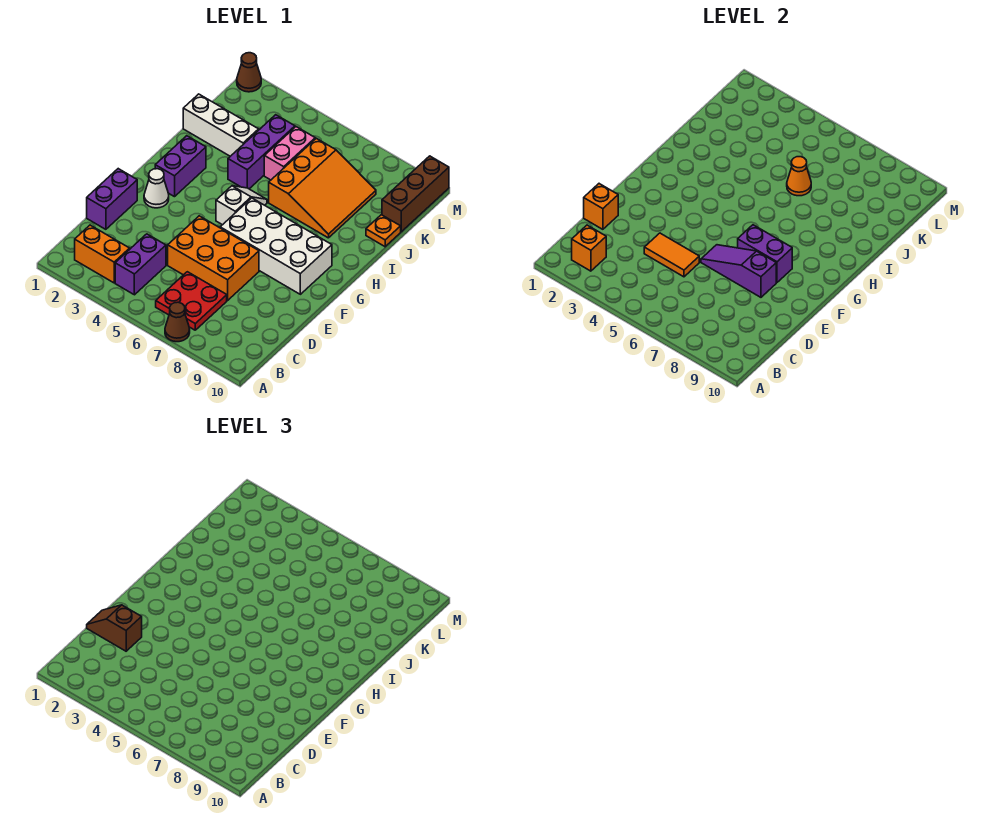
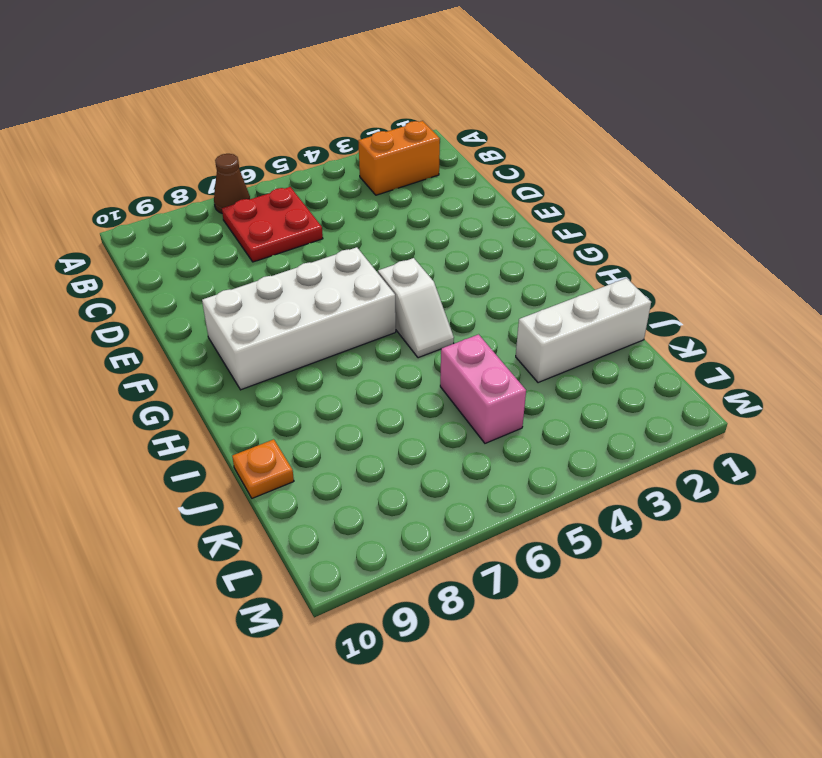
none -> purple brick B4:C4 level 1
none -> purple brick D1:E1 level 1
none -> orange brick D5:E7 level 1

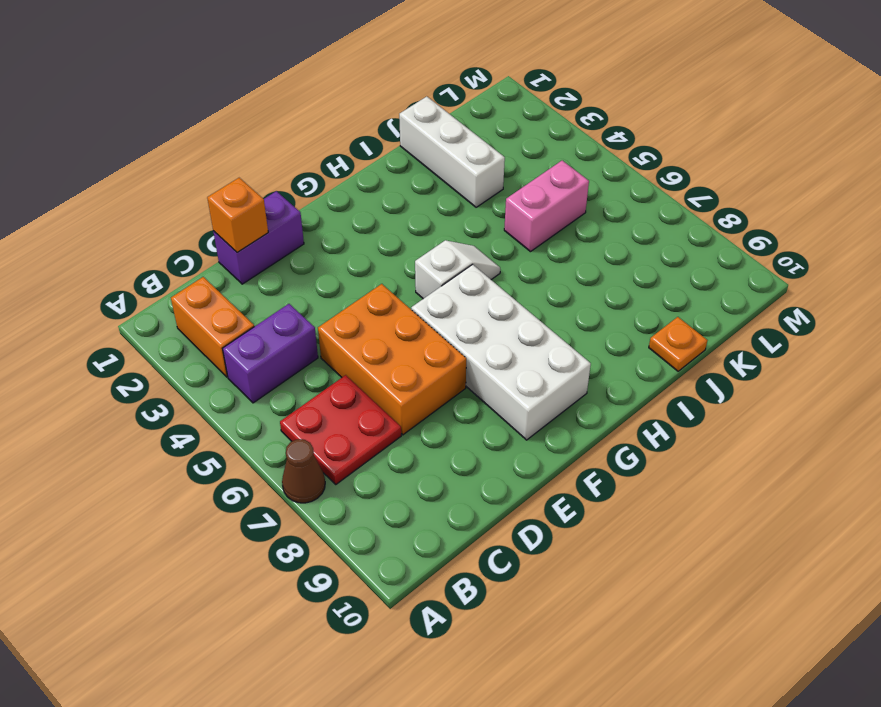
none -> white cone F2 level 1
none -> purple brick G2:H2 level 1
none -> purple brick I4:K4 level 1

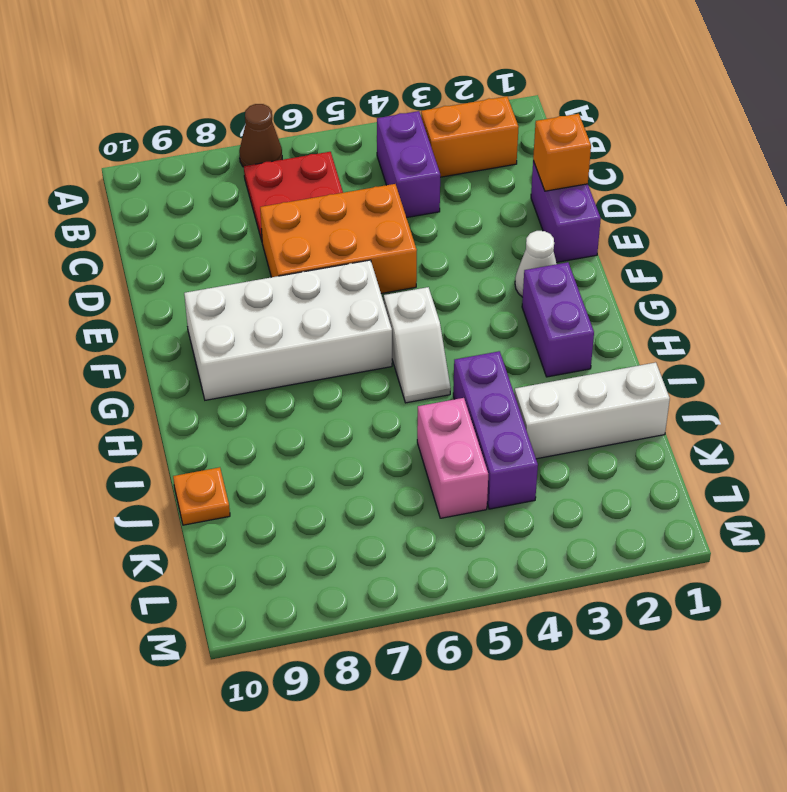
none -> orange slope I6:K8 level 1 top 6
none -> brown brick K10:M10 level 1
none -> brown cone M1 level 1

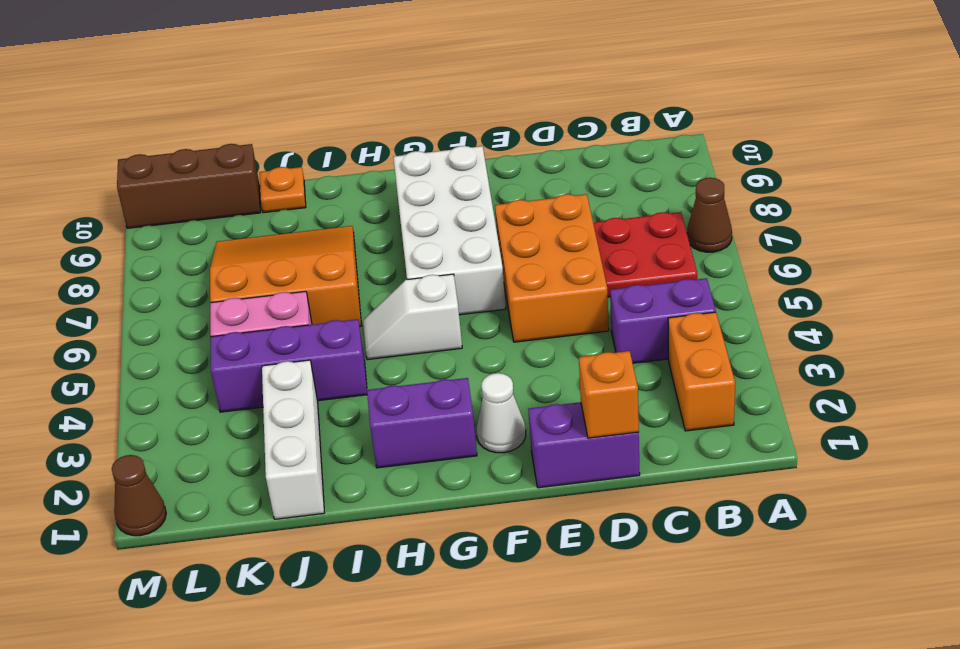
none -> orange brick B2 level 2
none -> orange tile D4:D5 level 2
none -> purple slope E6:E8 level 2 top 8

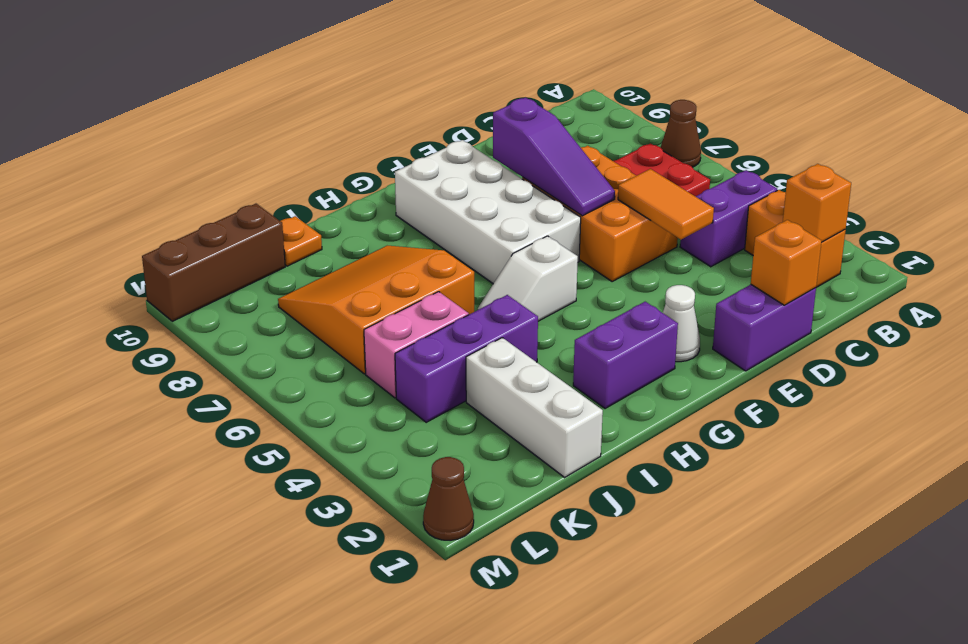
none -> purple brick F7:F8 level 2
none -> orange cone J6 level 2
none -> brown slope D1:D2 level 3 top 2

